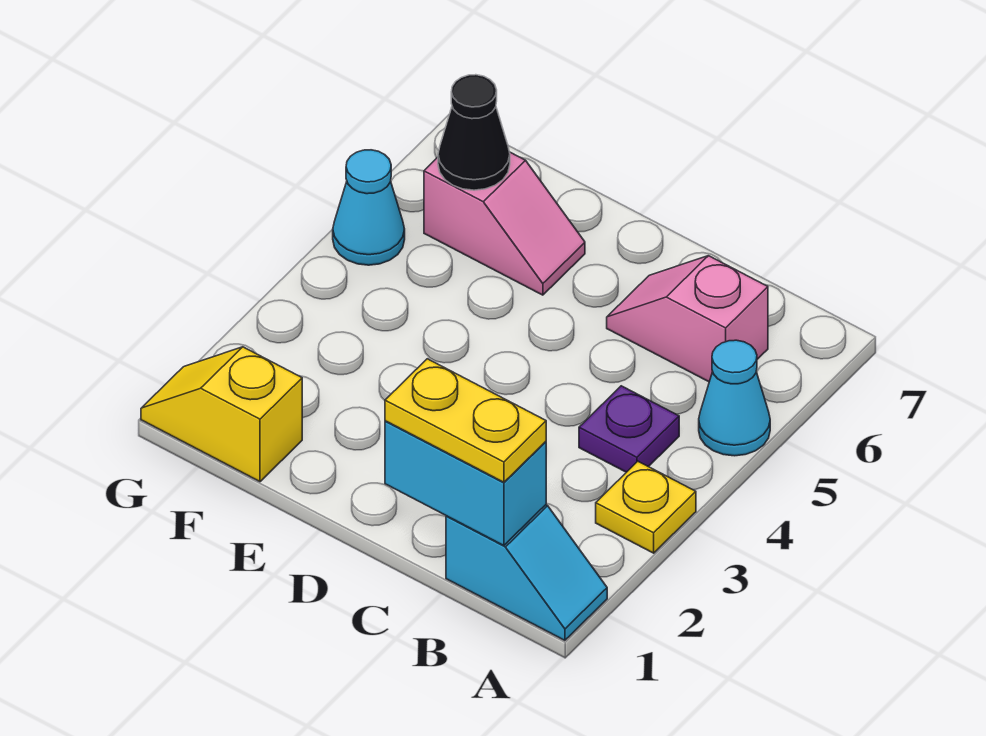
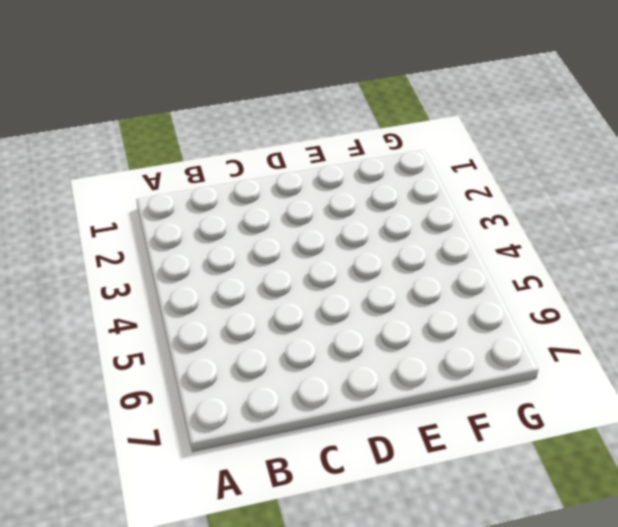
none -> cyan slope A1:B1 level 1 top B
none -> yellow plate A3 level 1

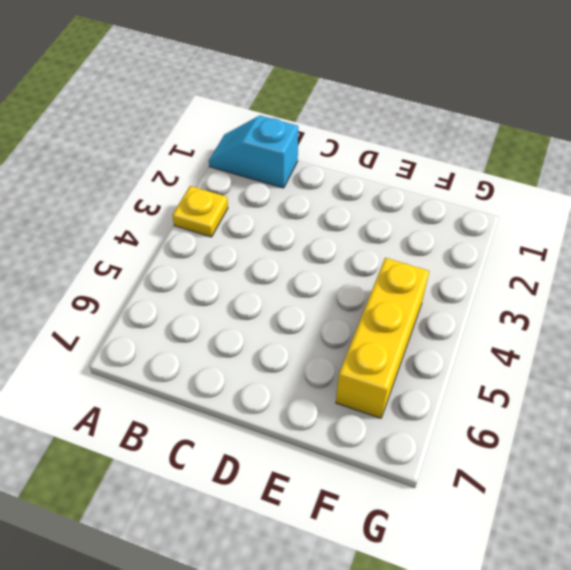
yellow brick F4:F6 level 1 -> pink slope E6:F6 level 1 top F
none -> cyan cone A5 level 1
none -> purple plate B4 level 1

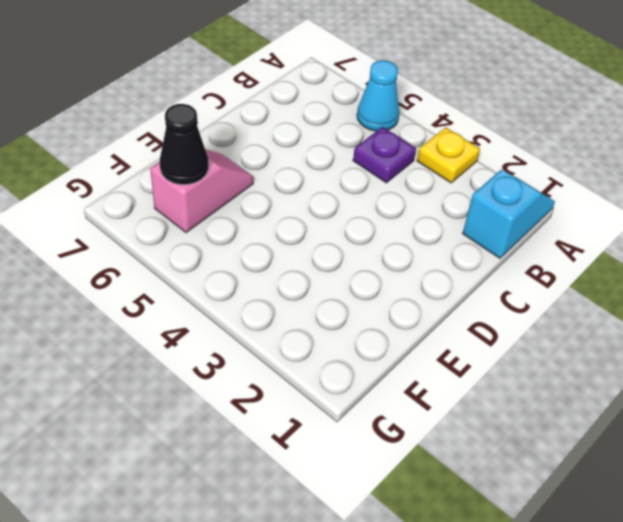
none -> pink slope B6:C6 level 1 top B
none -> yellow slope F1:G1 level 1 top F

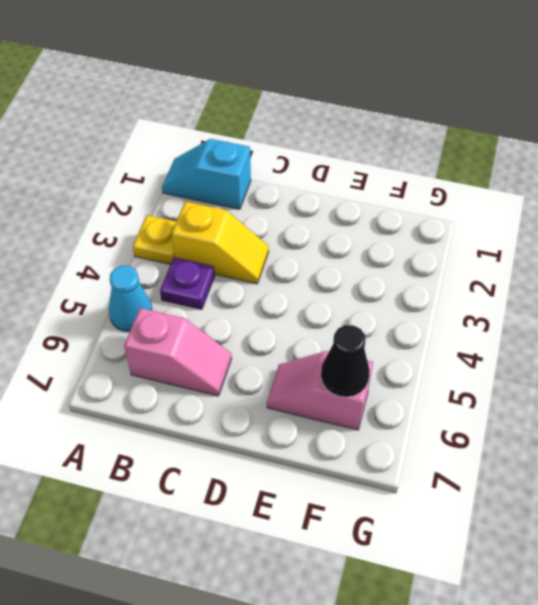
yellow slope B3:C3 level 1 top B -> yellow slope F1:G1 level 1 top F
none -> cyan cone G5 level 1
none -> cyan brick B1:C1 level 2

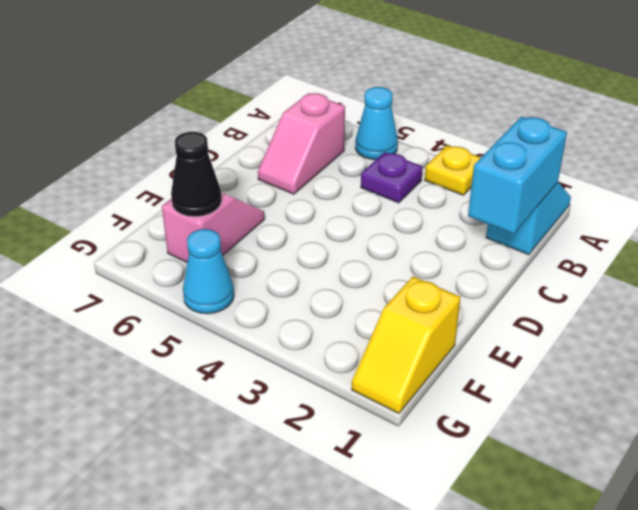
none -> yellow plate B1:C1 level 3

